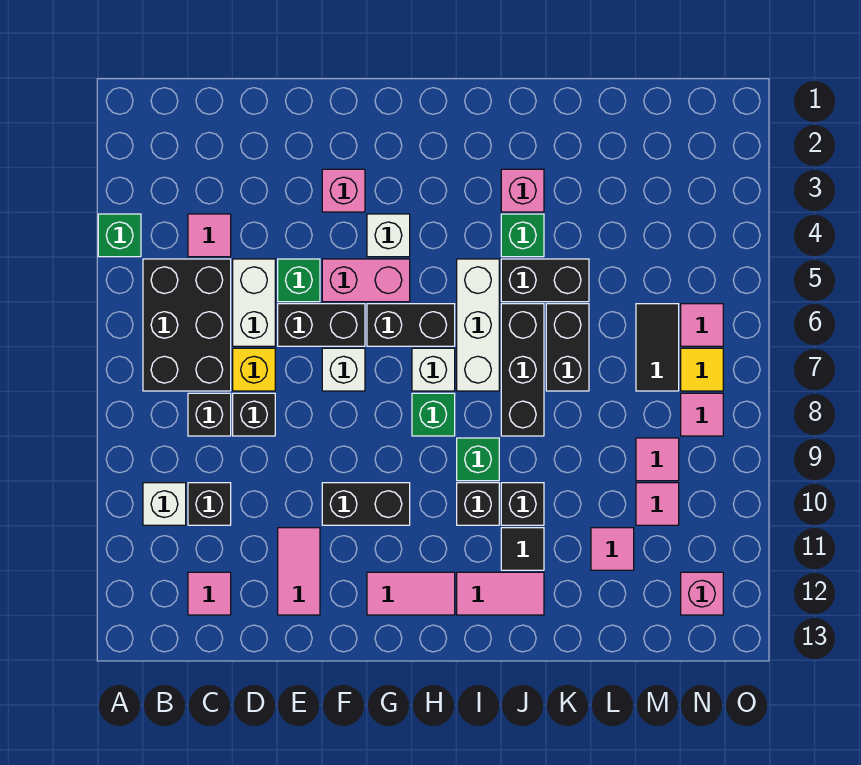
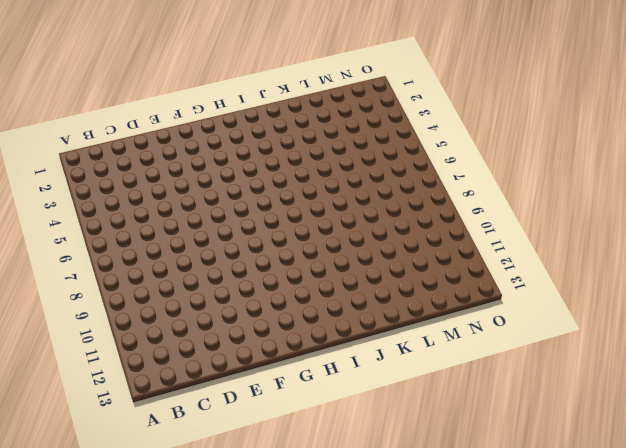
none -> green brick A4 level 1
none -> black brick B5:C7 level 1
none -> white brick B10 level 1
none -> pink tile C4 level 1

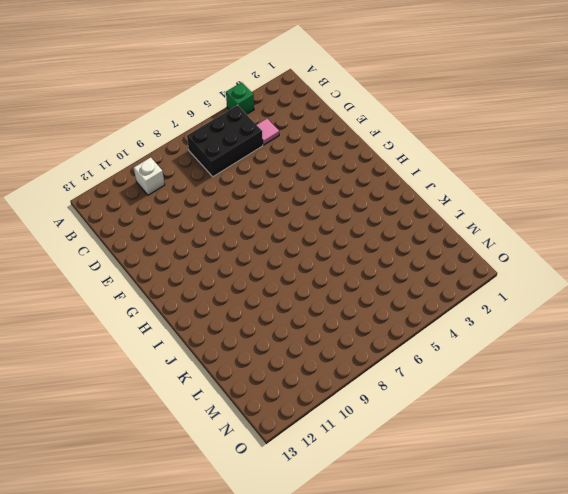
none -> black brick C8 level 1
none -> black brick C10 level 1
none -> pink tile C12 level 1
none -> white brick D5:D6 level 1

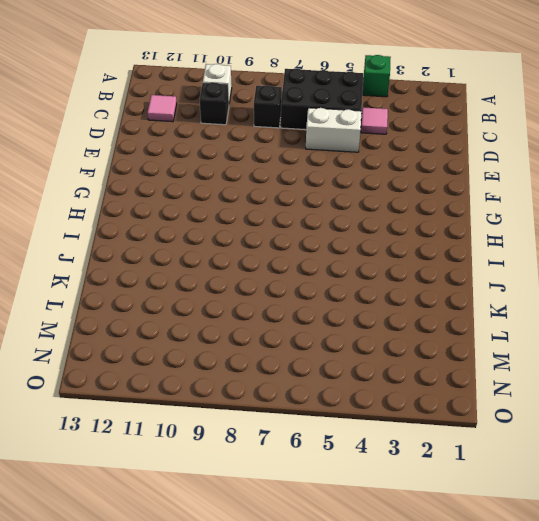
none -> yellow brick D7 level 1
none -> black brick D8 level 1
none -> green brick E5 level 1
none -> black brick E6:F6 level 1

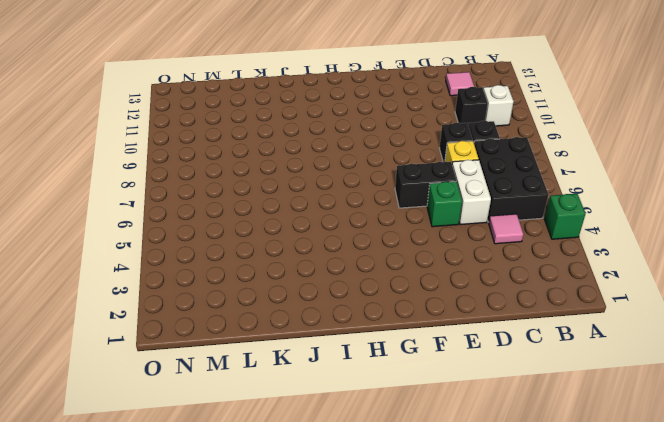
none -> pink tile E11:E12 level 1
none -> pink brick F3 level 1
none -> pink brick F5:G5 level 1
none -> white brick F7 level 1

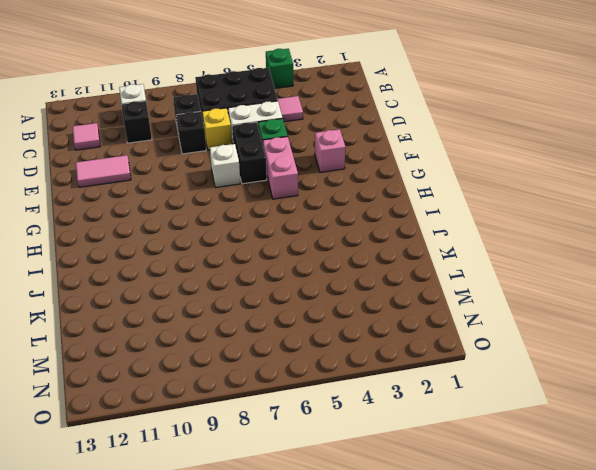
none -> black brick F10:G10 level 1
none -> white brick G4 level 1
none -> black brick G6:H6 level 1
none -> pink tile G12:H12 level 1

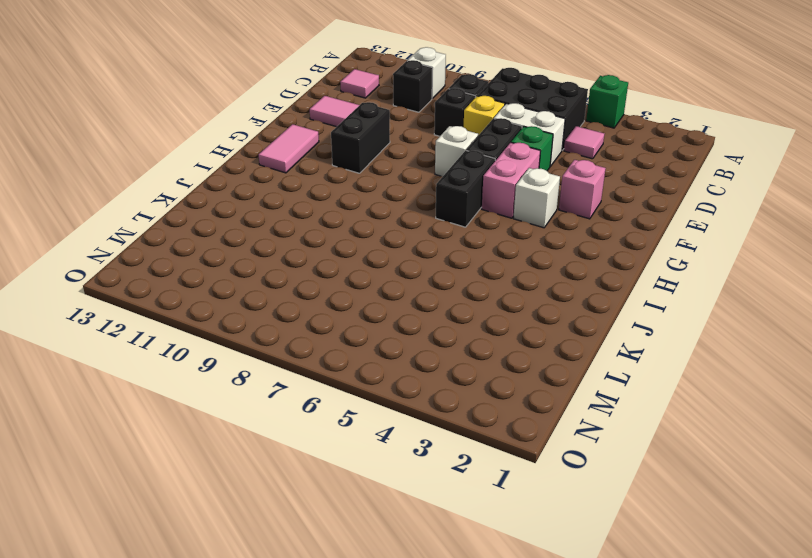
none -> white brick H7 level 1
none -> green brick H8 level 1
none -> white brick I5:I7 level 1
none -> green brick I9 level 1

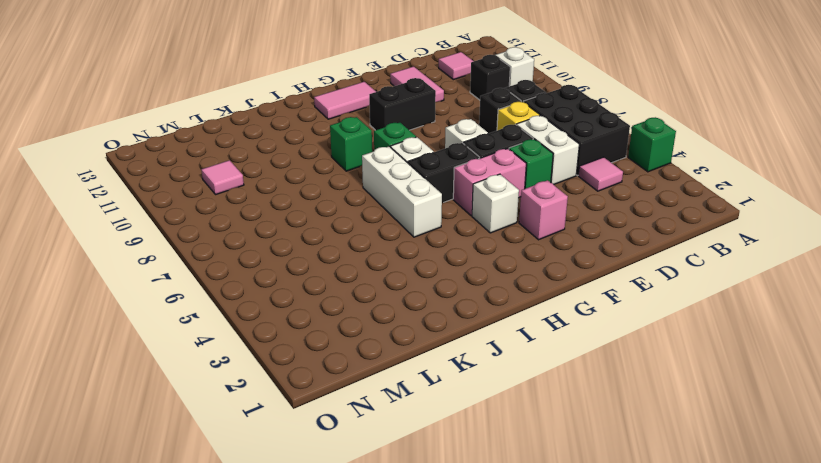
none -> black brick I10 level 1
none -> pink tile I12:J12 level 1
none -> pink brick J3 level 1
none -> green brick J4 level 1

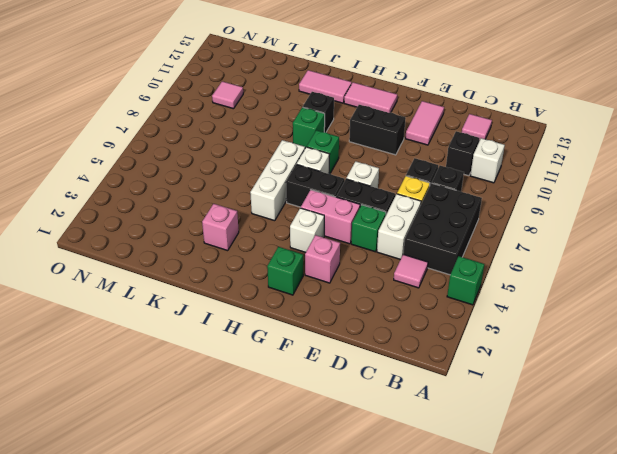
green brick G2 level 1 -> green brick J4 level 1
none -> black brick J5:K5 level 1
none -> black brick J6:J8 level 1
none -> black brick J10 level 1
none -> black tile J11 level 1

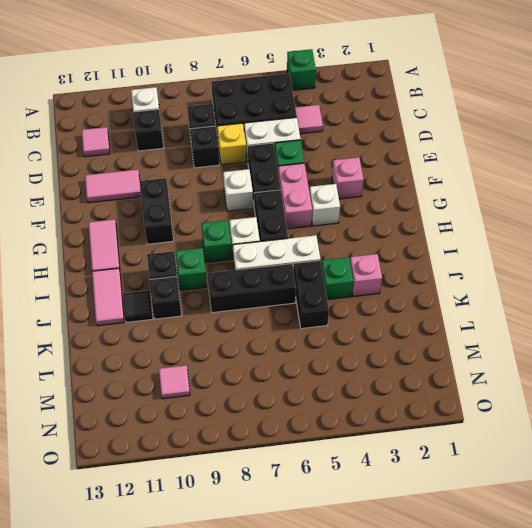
none -> black brick K6:K7 level 1
none -> pink tile L11 level 1
none -> black tile M6:M7 level 1
none -> pink tile M9 level 1

